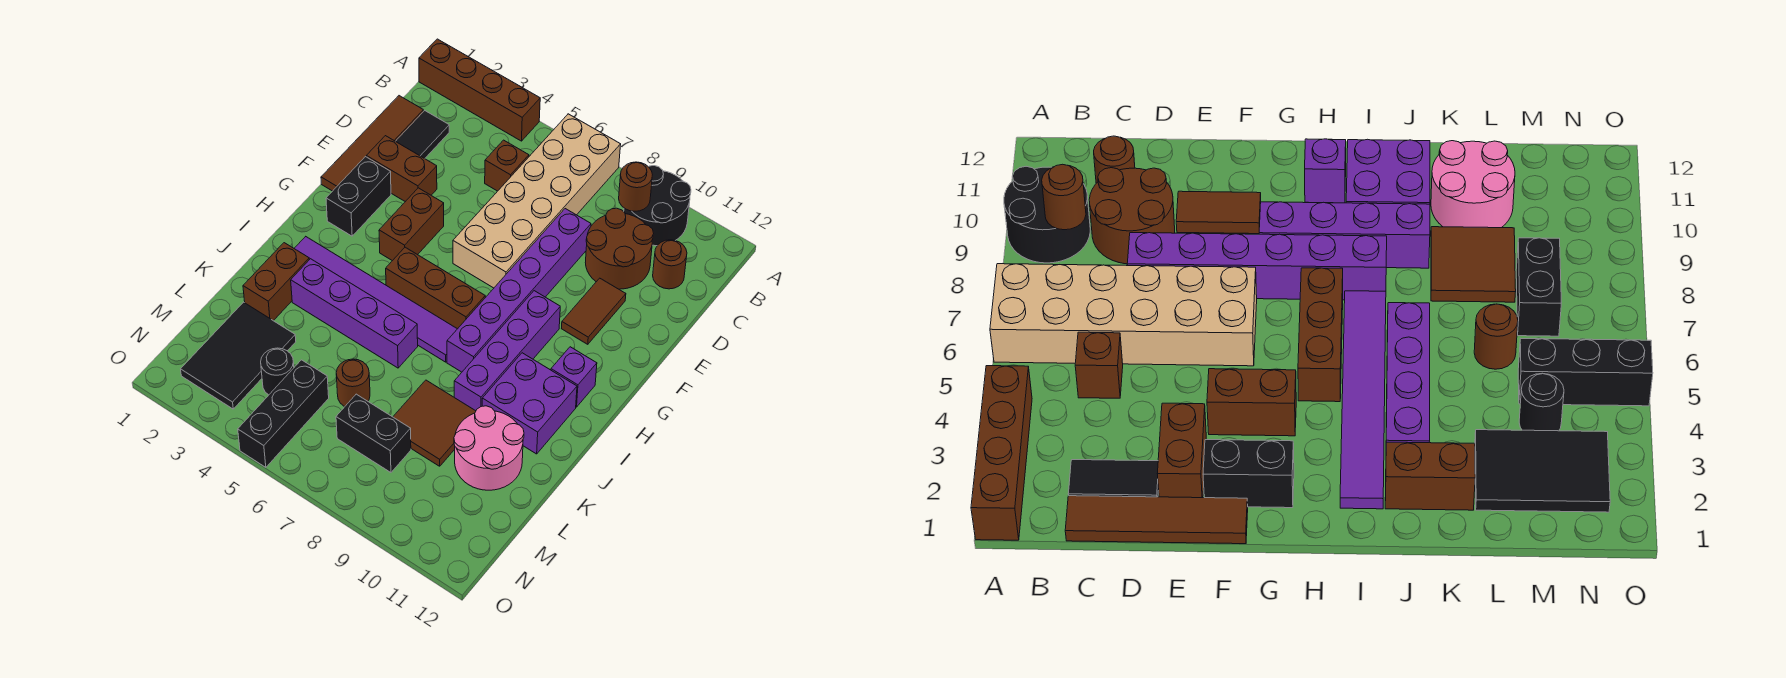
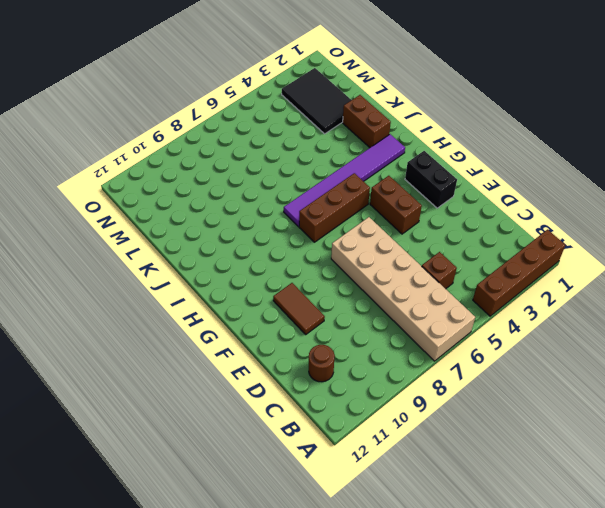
none -> black round brick A9:B10 level 1
none -> brown tile C1:F1 level 1
none -> black tile C2:D2 level 1

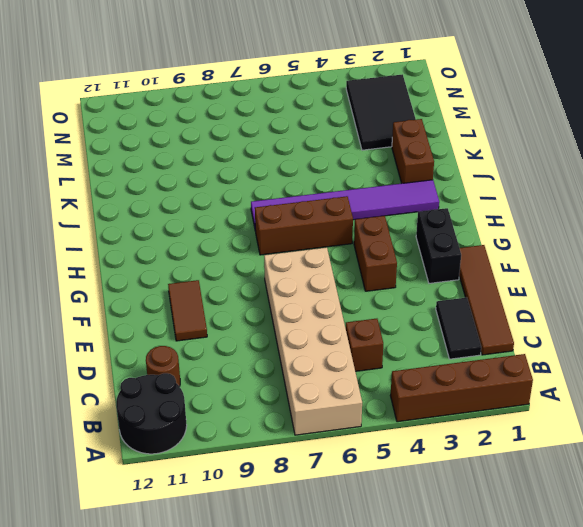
black round brick A11:B12 level 1 -> black round brick A9:B10 level 1
none -> brown round brick C9:D10 level 1
none -> purple brick D8:I8 level 1
none -> brown brick E2:E3 level 1

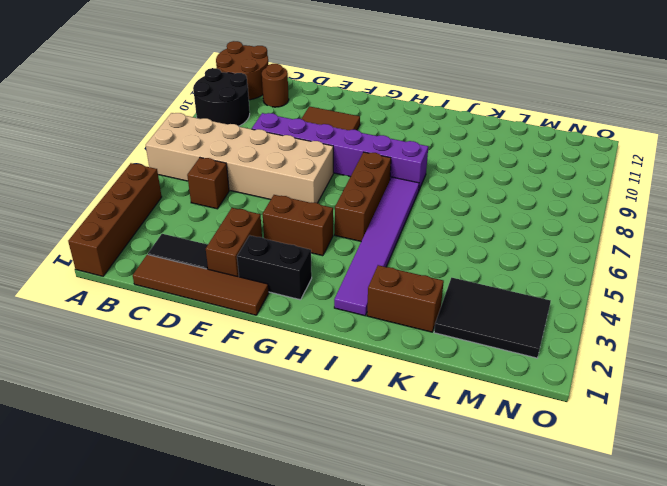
brown round brick A11:B12 level 1 -> brown round brick C9:D10 level 1
none -> purple brick G9:J9 level 1
none -> purple brick H11 level 1
none -> purple brick I10:J11 level 1

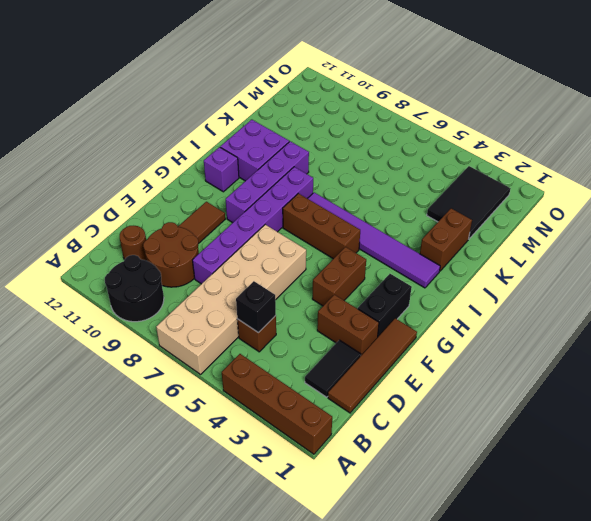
black brick C5 level 2 -> none
none -> purple brick J3:J6 level 1
none -> brown tile K8:L9 level 1
none -> pink round brick K10:L11 level 1

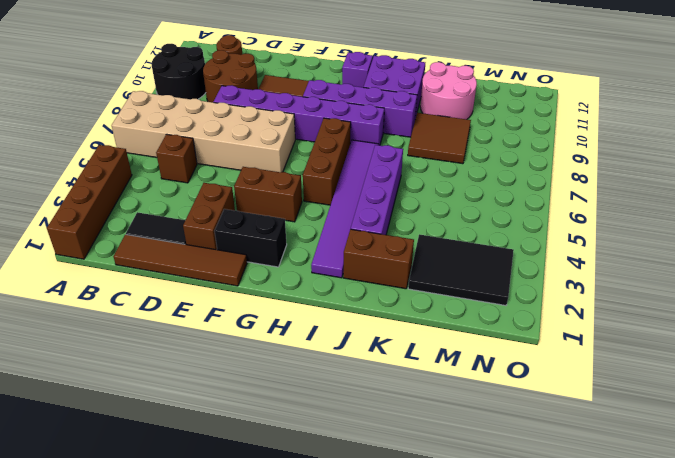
none -> brown round brick L6 level 1
none -> black round brick M4 level 1
none -> black brick M5:O5 level 1

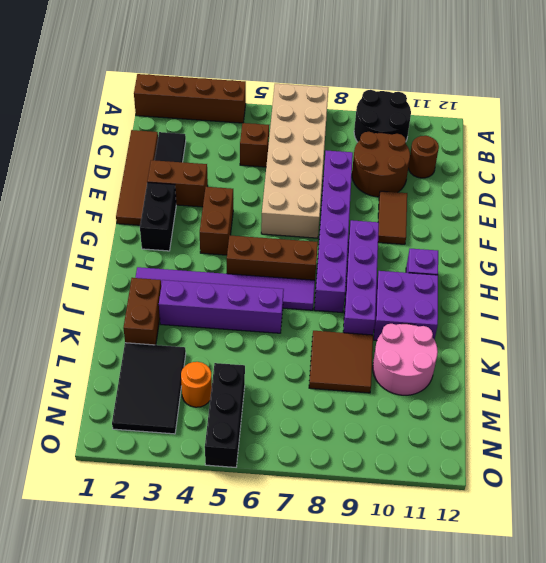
orange round brick M4 level 1 -> black round brick M4 level 1
none -> brown round brick L6 level 1
none -> black brick M7:M8 level 1
none -> brown round brick B9 level 2

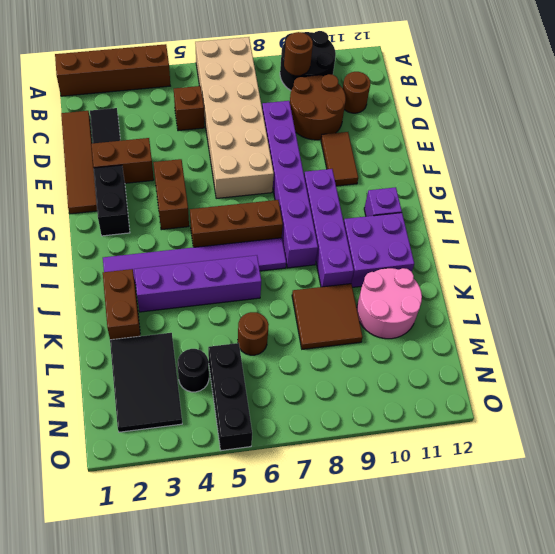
none -> black brick M7:M8 level 1

